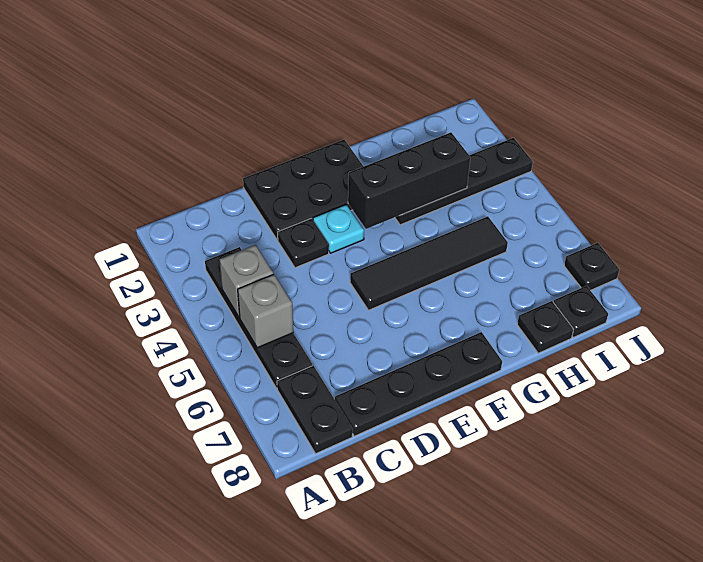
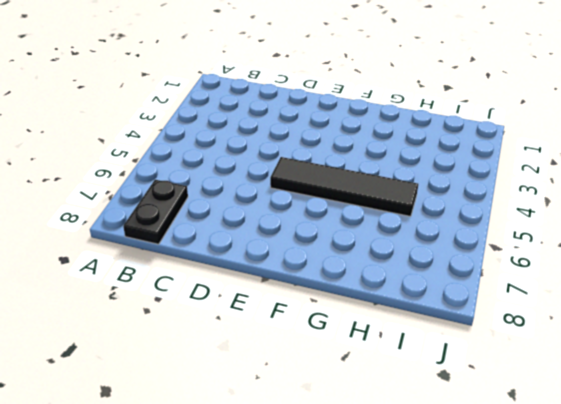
none -> black plate B3:B6 level 1
none -> black plate C8:F8 level 1
none -> black plate D1:F2 level 1

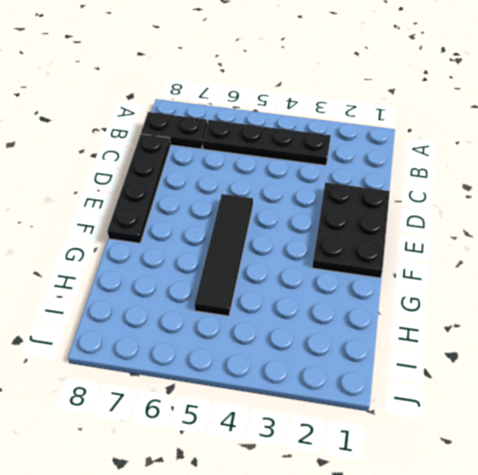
none -> black plate D3 level 1
none -> cyan plate E3 level 1
none -> black plate G3:J3 level 1

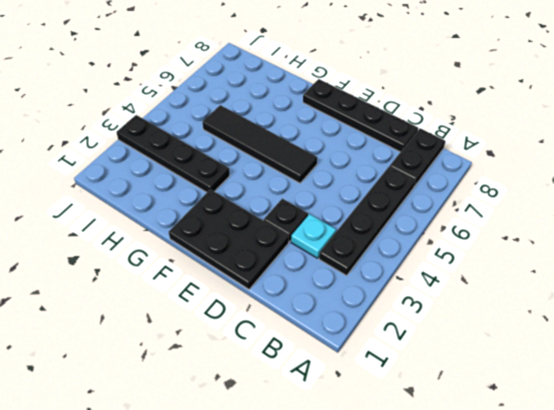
cyan plate C3 level 1 -> cyan plate E3 level 1
none -> black plate H8 level 1
none -> black plate I8 level 1
none -> black plate J7 level 1

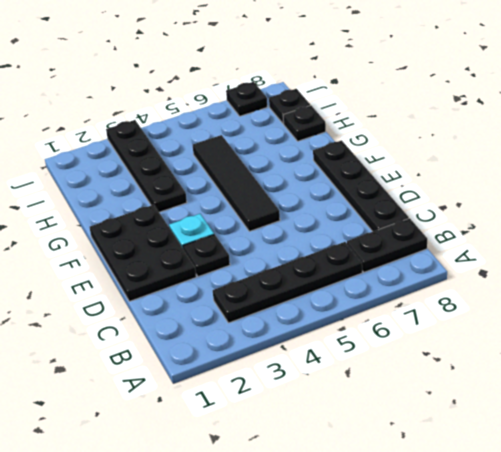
none -> grey brick B4 level 2
none -> grey brick B5 level 2
none -> black brick F3:H3 level 2

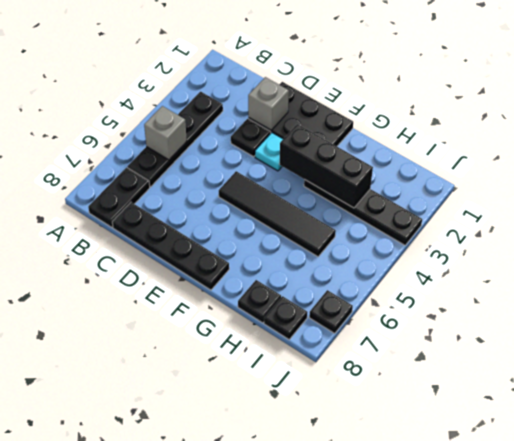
grey brick D2 level 2 -> grey brick B4 level 2

